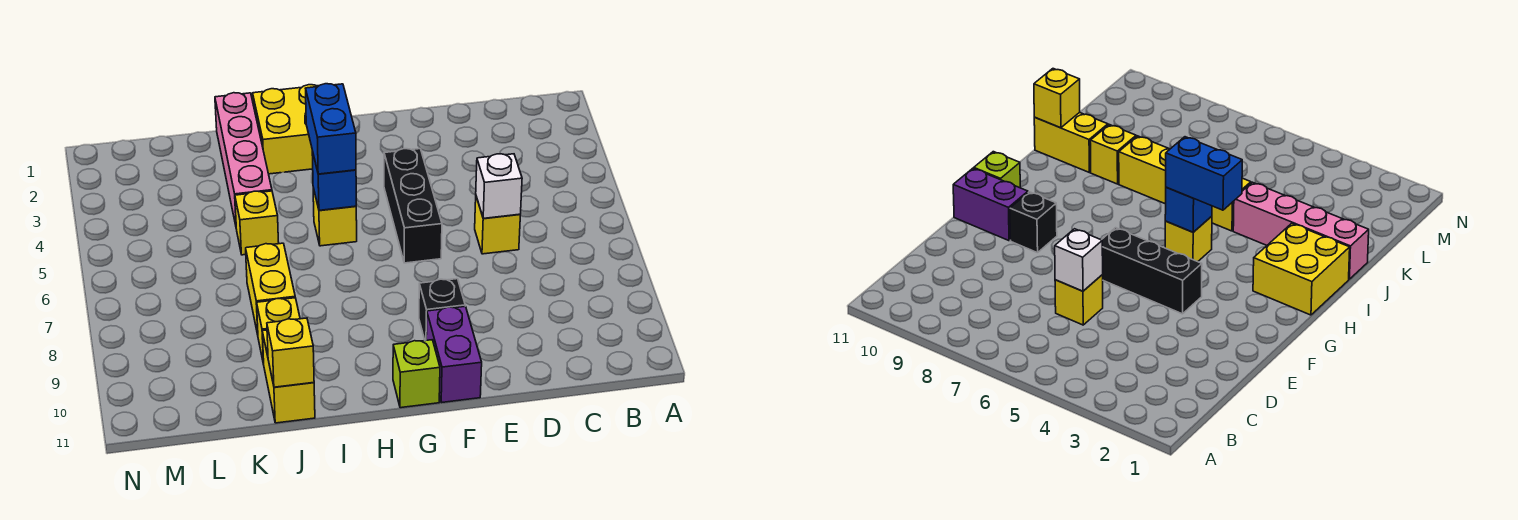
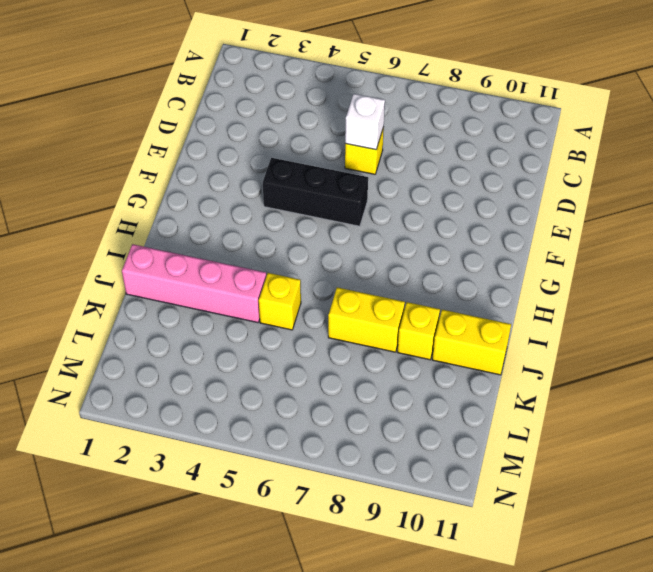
none -> black brick F9 level 1
none -> purple brick F10:F11 level 1
none -> lime brick G11 level 1

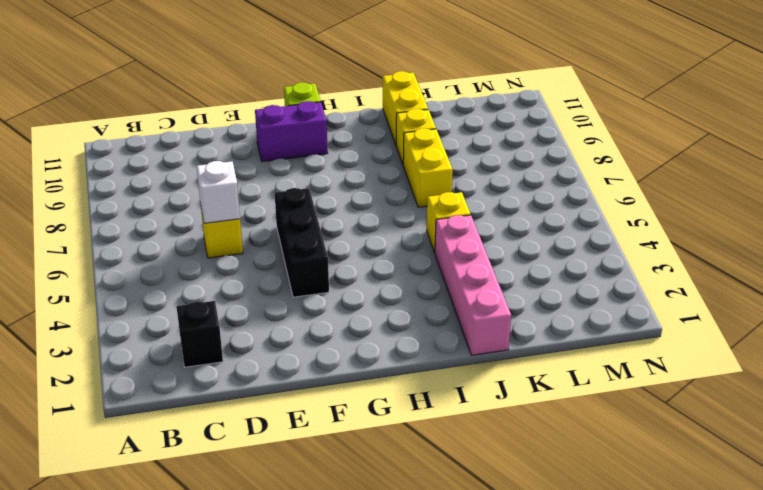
black brick C2 level 1 -> black brick F9 level 1
purple brick F10:G10 level 1 -> purple brick F10:F11 level 1
none -> yellow brick H1:I2 level 1
none -> yellow brick H5 level 1
none -> blue brick H5 level 2

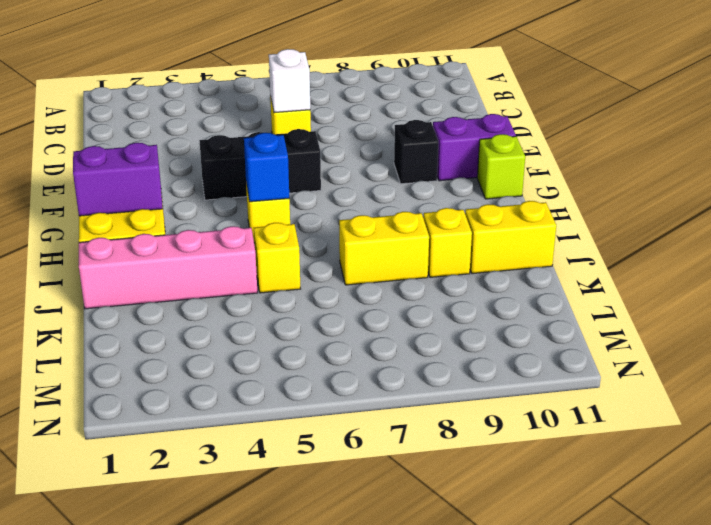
purple brick H1:H2 level 2 -> none
none -> yellow brick J11 level 2
none -> blue brick H4:H5 level 3

